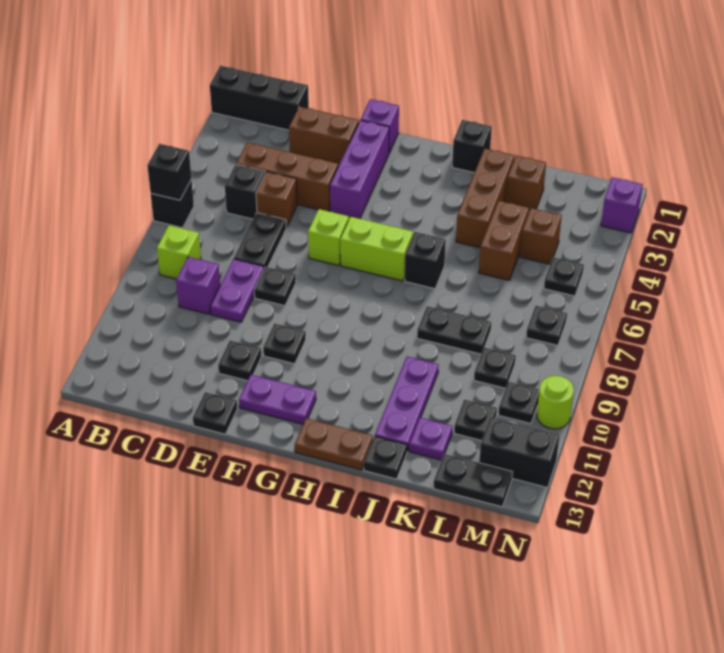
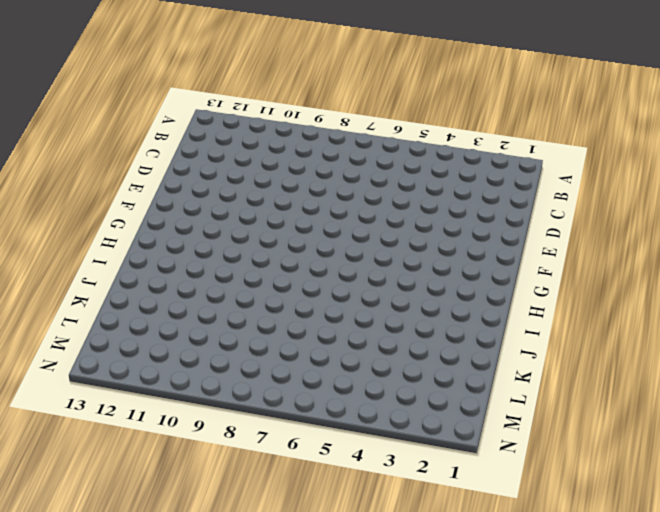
none -> black brick A1:C1 level 1
none -> black brick A6 level 1
none -> lime brick B8 level 1
none -> brown brick C4:E4 level 1

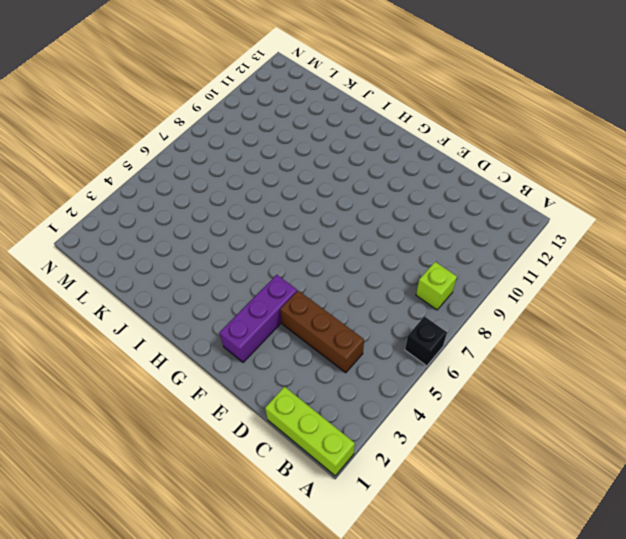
lime brick A1:C1 level 1 -> black brick A1:C1 level 1
none -> black brick C5 level 1
none -> purple brick C9 level 1
none -> brown brick D2:E2 level 1
none -> brown brick D5 level 1

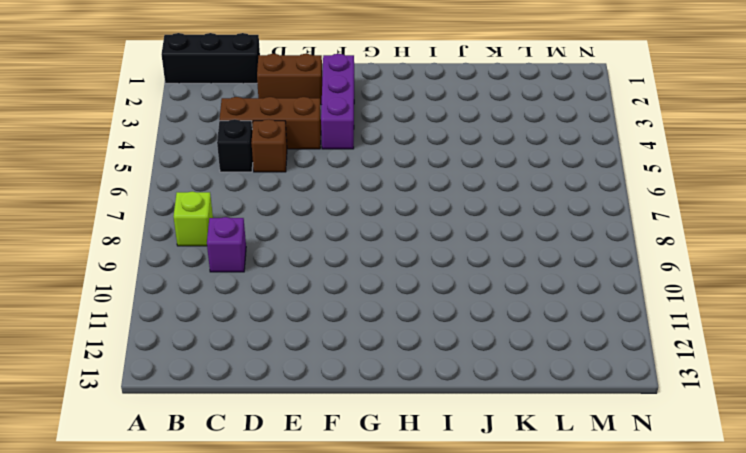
none -> black brick A6 level 1
none -> black plate D6:D7 level 1
none -> purple plate D8:D9 level 1
none -> black plate E8 level 1

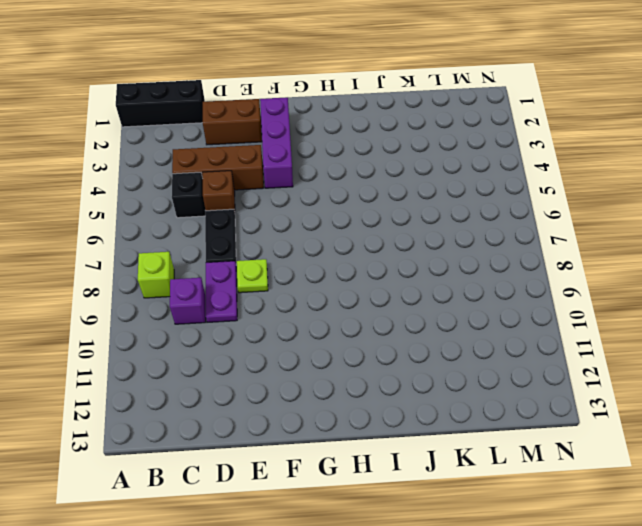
lime plate E8 level 1 -> black plate E8 level 1
none -> black brick A6 level 1
none -> black plate E11 level 1
none -> black plate E13 level 1
none -> purple brick F1 level 1

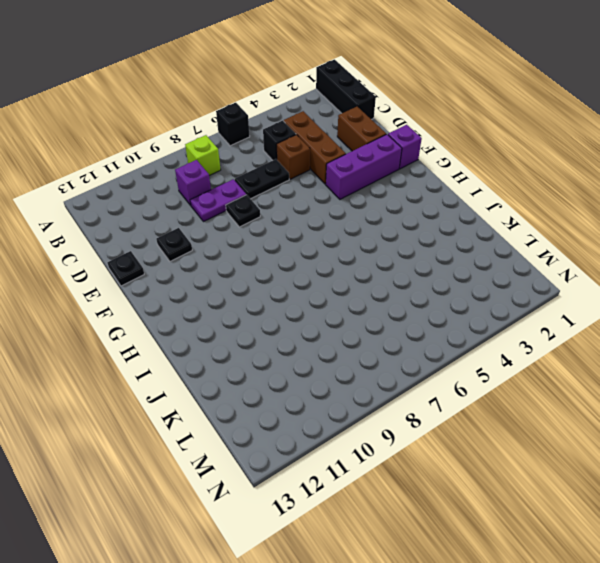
none -> lime brick F6 level 1
none -> black plate F10 level 1
none -> purple plate F12:G12 level 1
none -> lime brick G6:H6 level 1

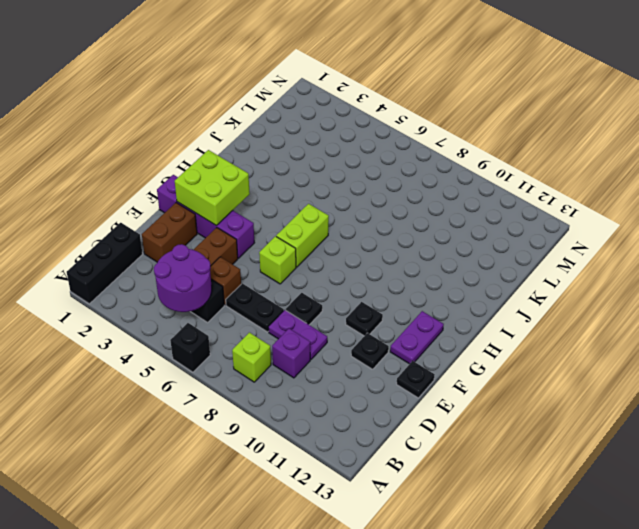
purple round brick B4:C5 level 2 -> none
lime brick F2:G3 level 2 -> none
none -> brown plate H13:I13 level 1
none -> black brick I1 level 1
none -> black brick I6 level 1
none -> brown brick J2:J4 level 1

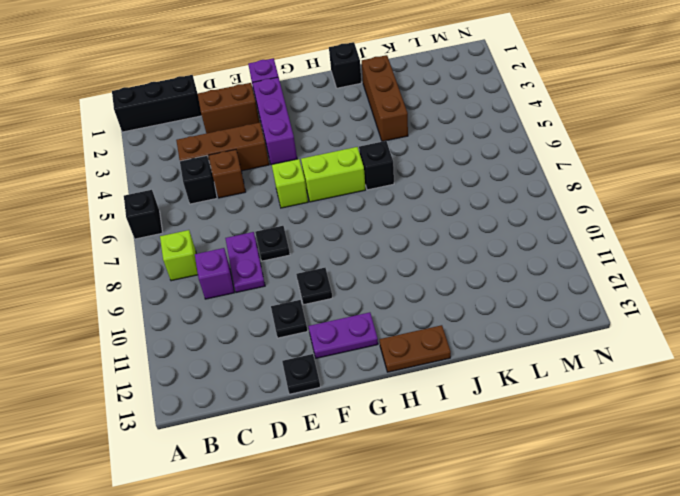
none -> black plate D6:D7 level 1
none -> black plate J8:K8 level 1
none -> purple plate J10:J12 level 1
none -> black plate J13 level 1

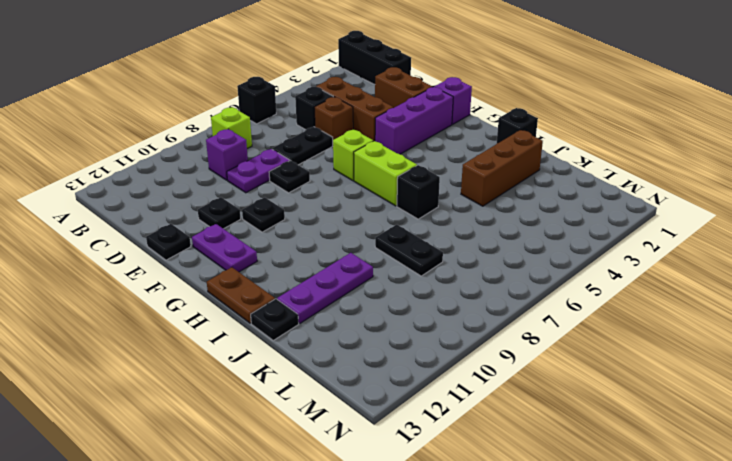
none -> brown brick K2 level 1
none -> brown brick K4:K5 level 1
none -> purple plate K12 level 1
none -> brown brick L4 level 1

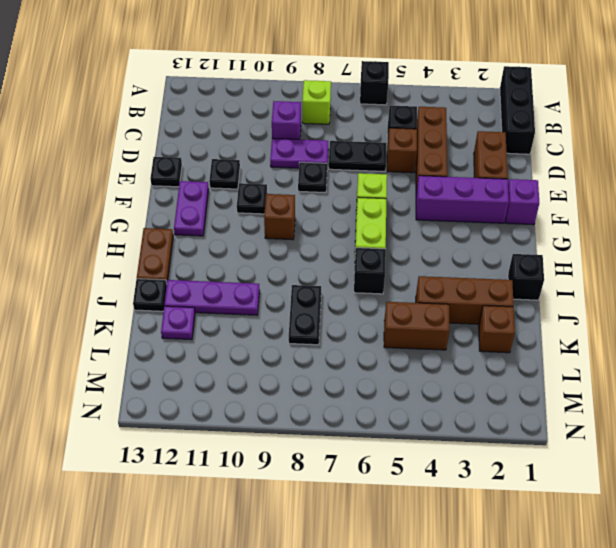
brown brick G9 level 1 -> brown brick L4 level 1
none -> black plate L9 level 1
none -> black plate L11 level 1
none -> black plate L13:M13 level 1
none -> black plate M5 level 1

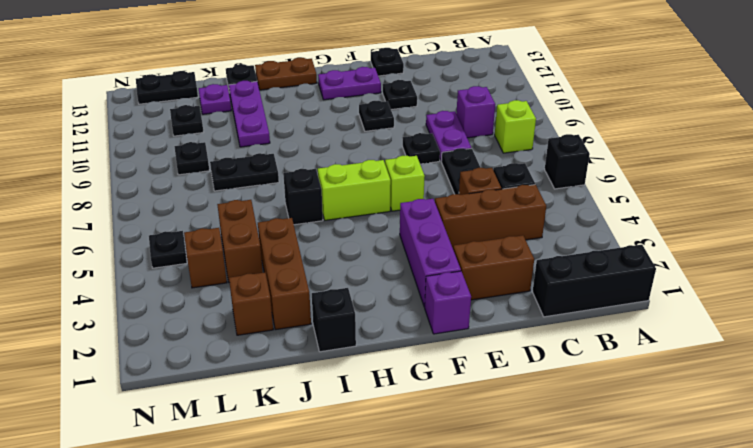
none -> black plate M7 level 1
none -> black plate M10 level 1
none -> black brick M12:N12 level 1
none -> purple brick N2 level 1

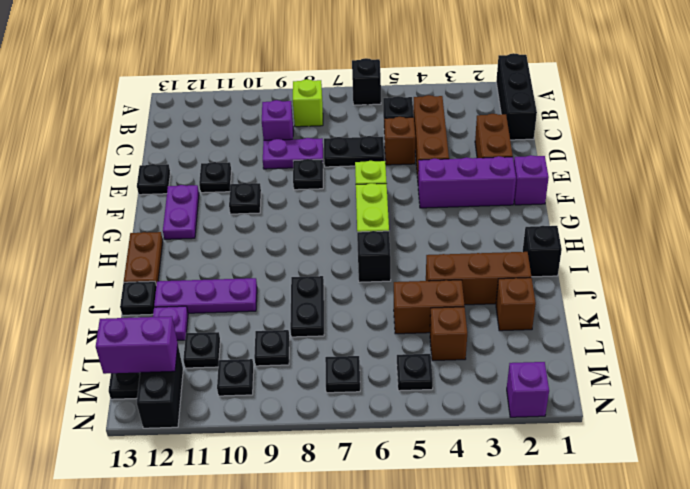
purple brick M12:M13 level 2 -> none
none -> lime round brick N10 level 1
none -> black brick A6 level 2

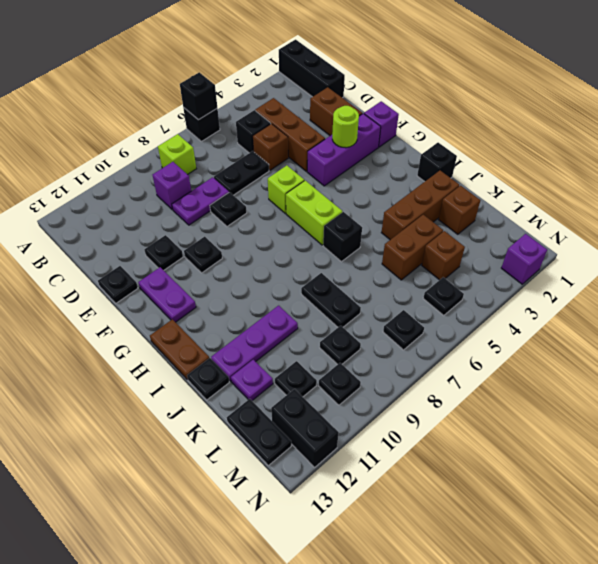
lime round brick F3 level 2 -> lime round brick N10 level 1

